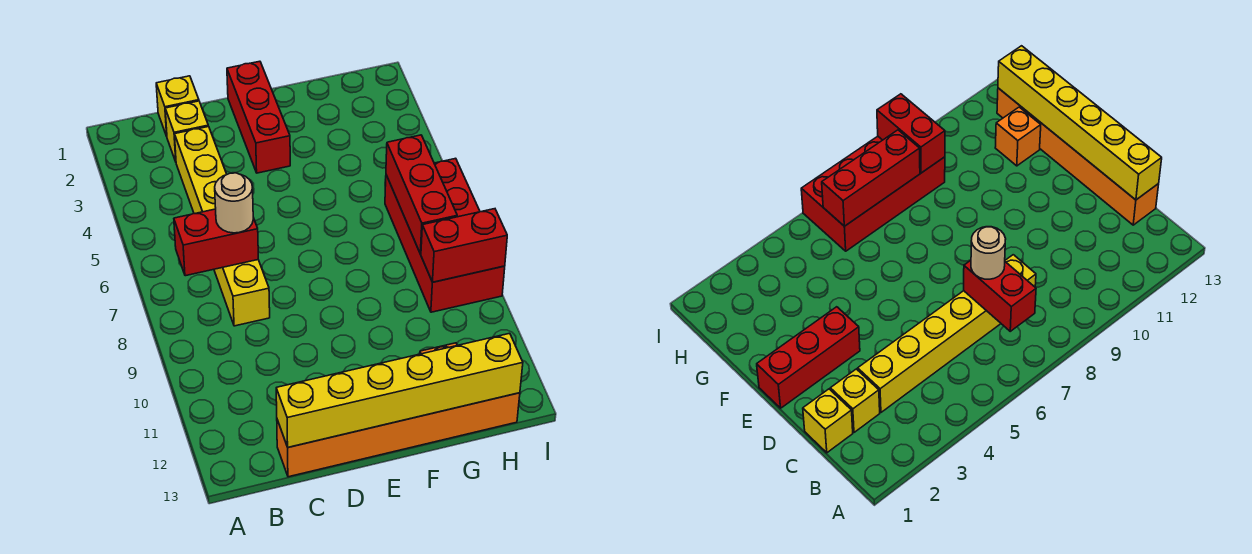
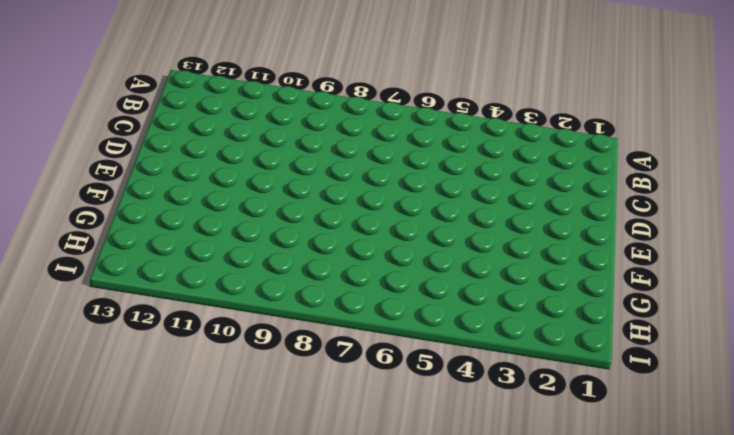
none -> yellow brick C1 level 1
none -> yellow brick C2 level 1
none -> yellow brick C3:C8 level 1

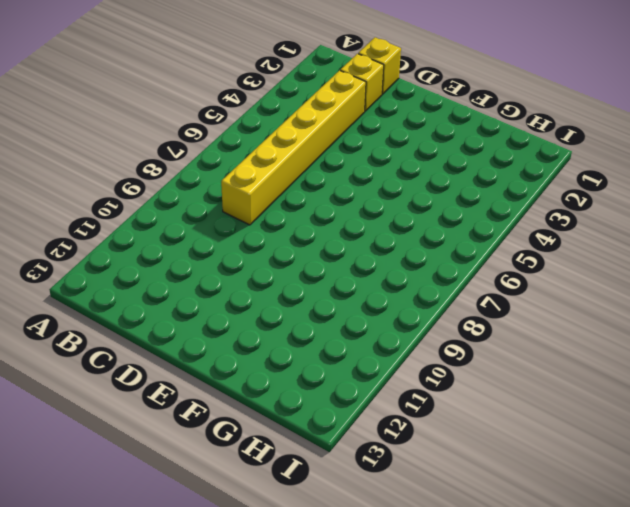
none -> orange brick C13:H13 level 1
none -> red brick E1:E3 level 1
none -> orange brick G12 level 1

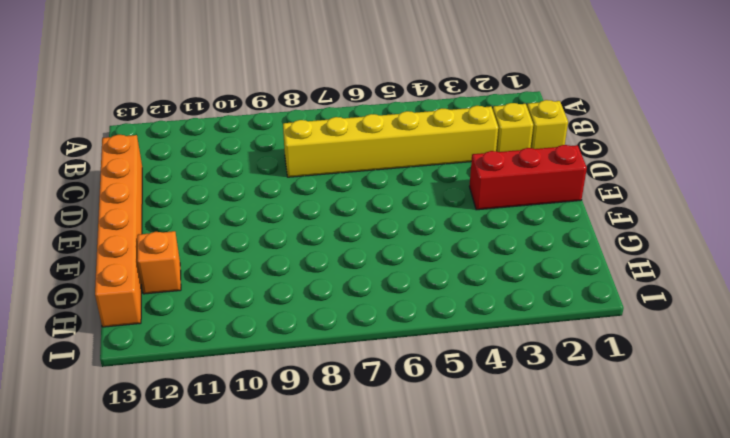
none -> red brick H6:I9 level 1
none -> red brick B7:C7 level 2
none -> yellow brick C13:H13 level 2

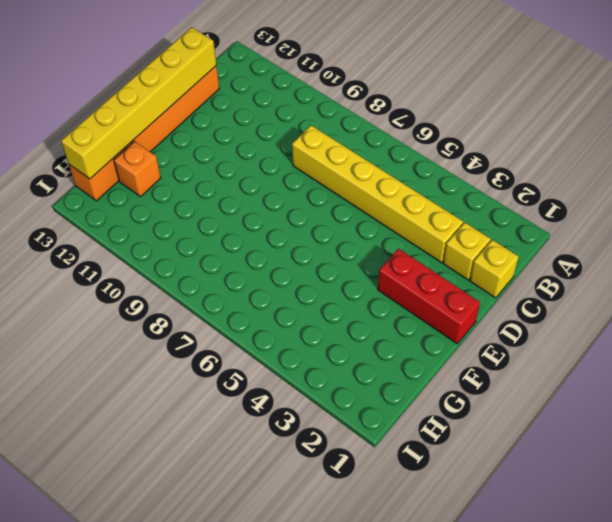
none -> red brick H6:I9 level 1
none -> red brick B7:C7 level 2
none -> red brick H6:H8 level 2

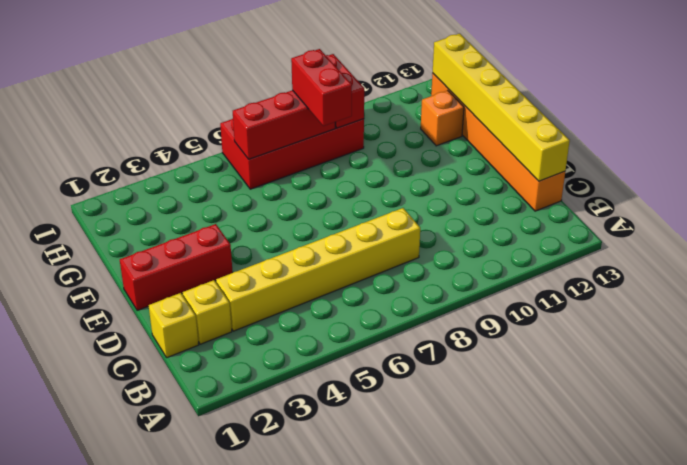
red brick G8:H8 level 3 -> red brick B7:C7 level 2
none -> tan round brick C7 level 3

